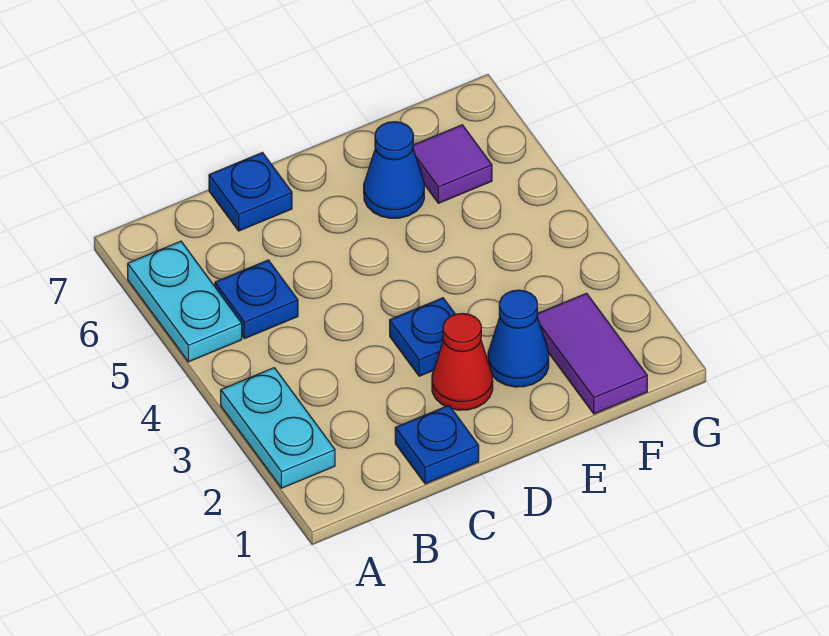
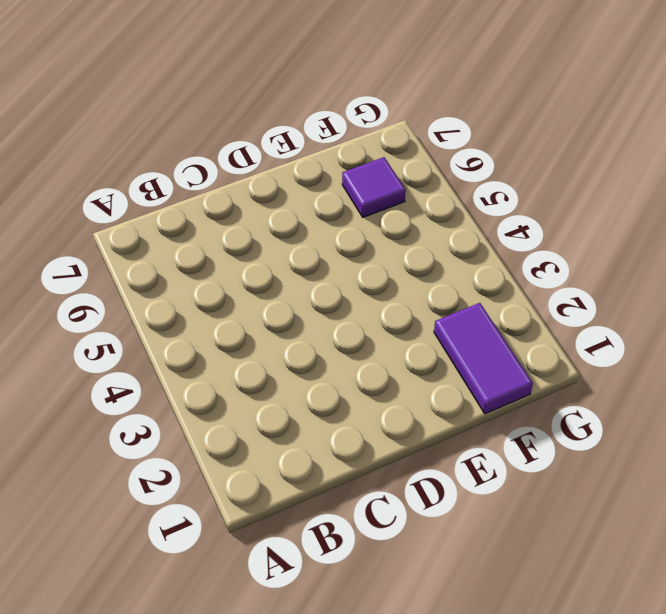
none -> cyan plate A2:A3 level 1
none -> cyan plate A5:A6 level 1

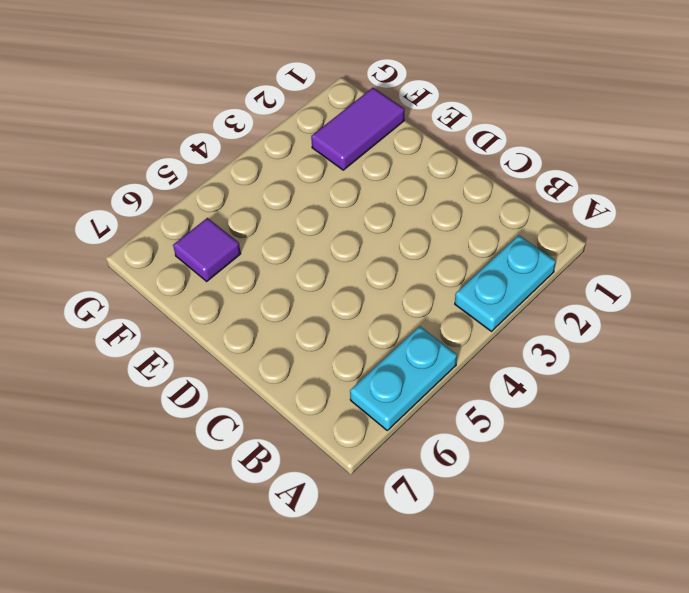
none -> blue plate B5 level 1
none -> blue plate C1 level 1

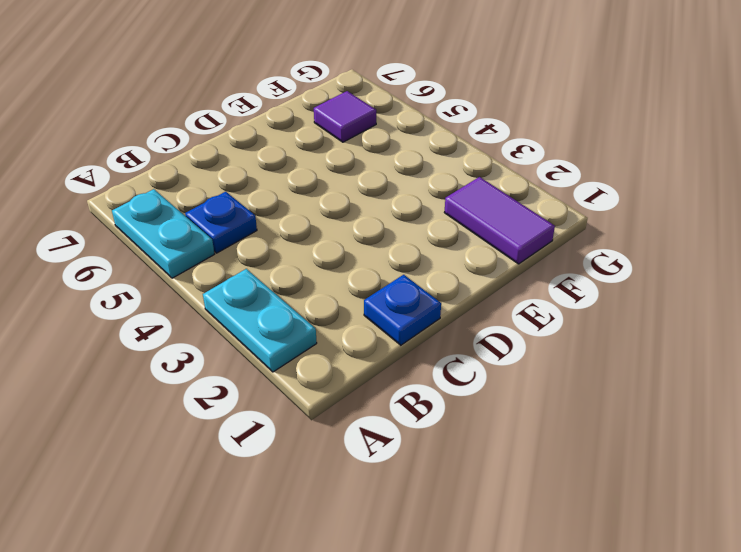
none -> blue plate C7 level 1
none -> red cone D2 level 1

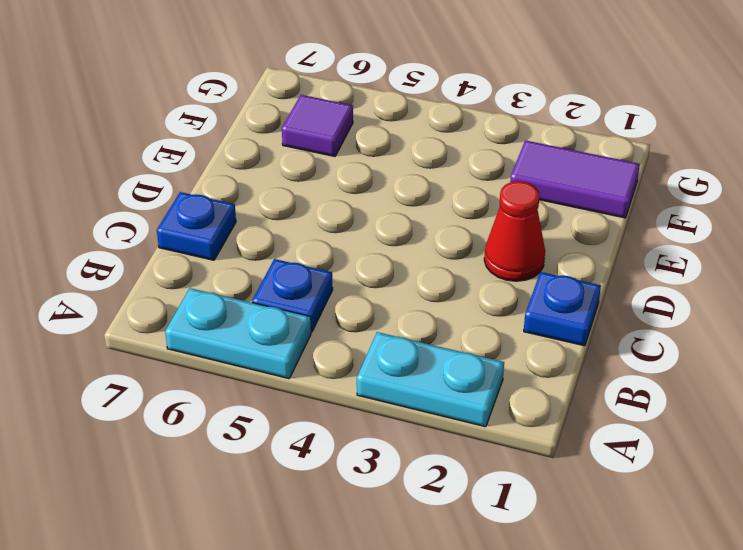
none -> blue plate D3 level 1
none -> blue cone E2 level 1

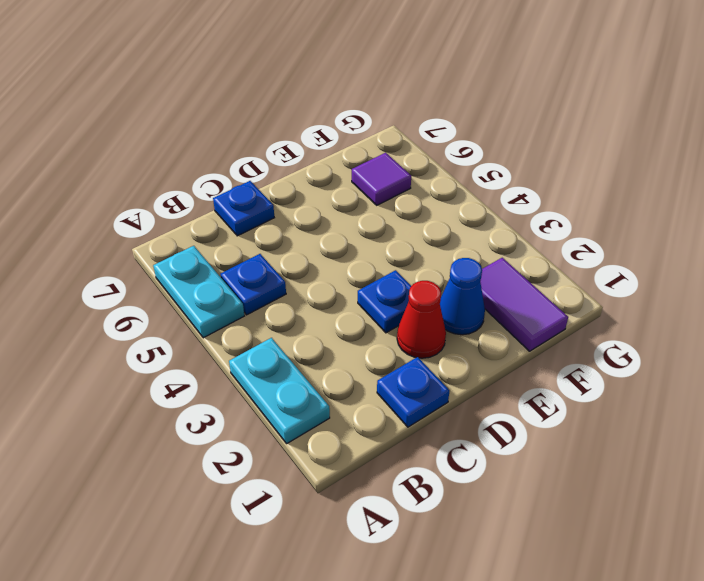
none -> blue cone E6 level 1

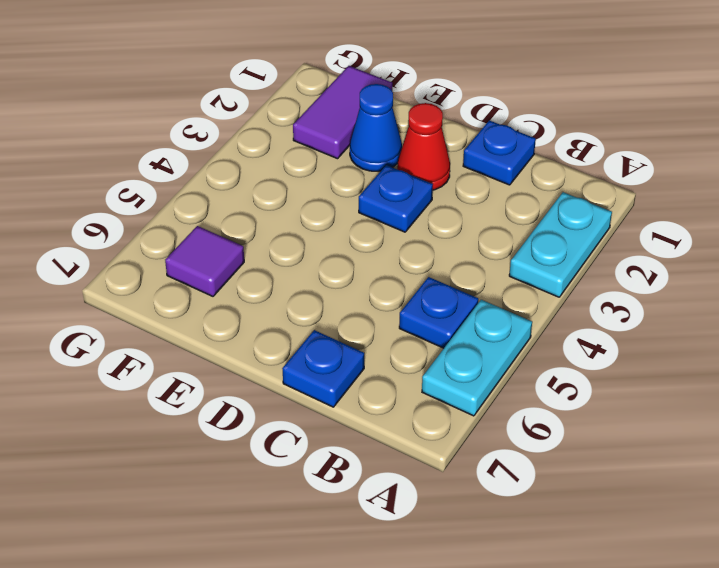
none -> blue cone E6 level 1

